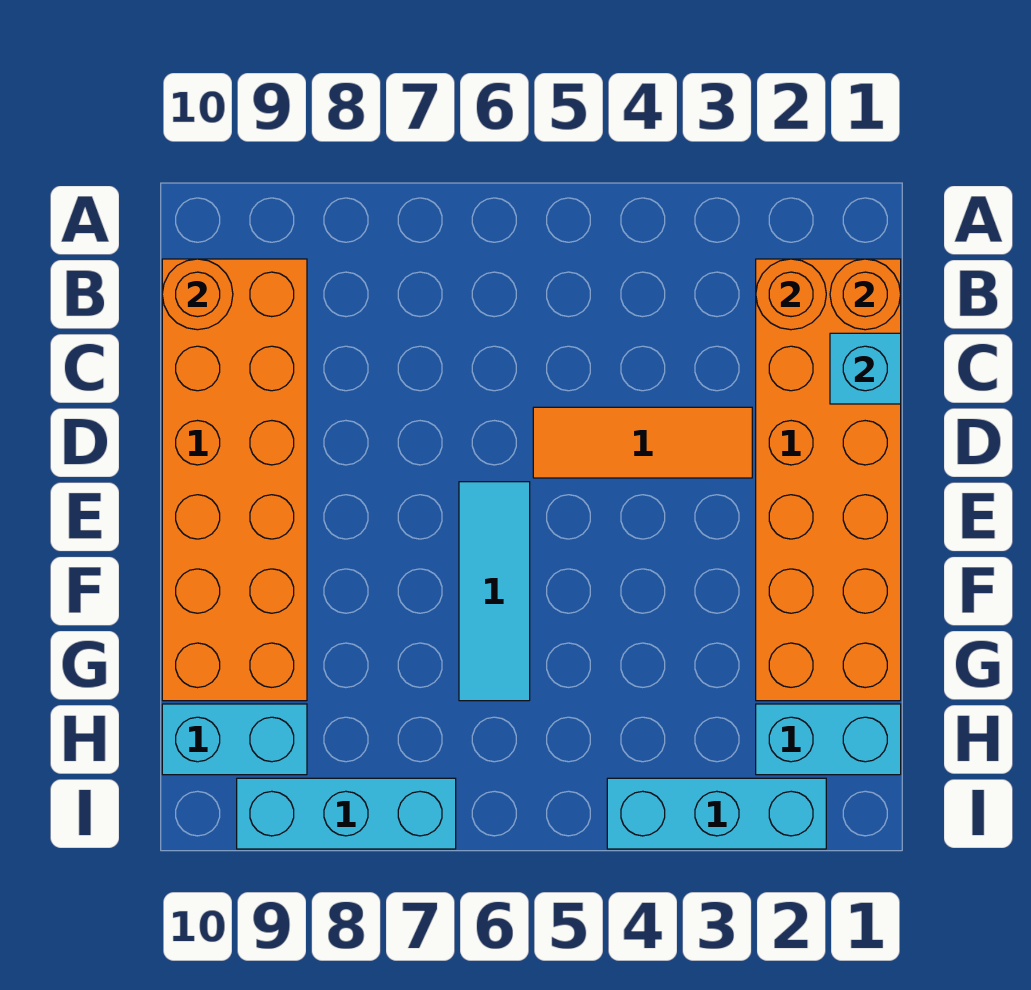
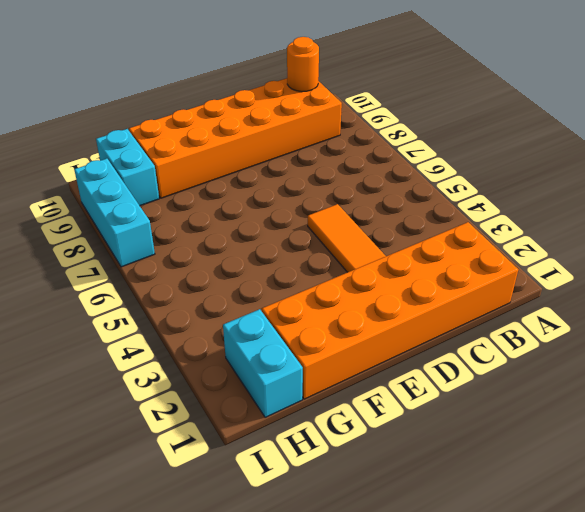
none -> cyan tile E6:G6 level 1
none -> cyan brick I2:I4 level 1
none -> orange round brick B1 level 2

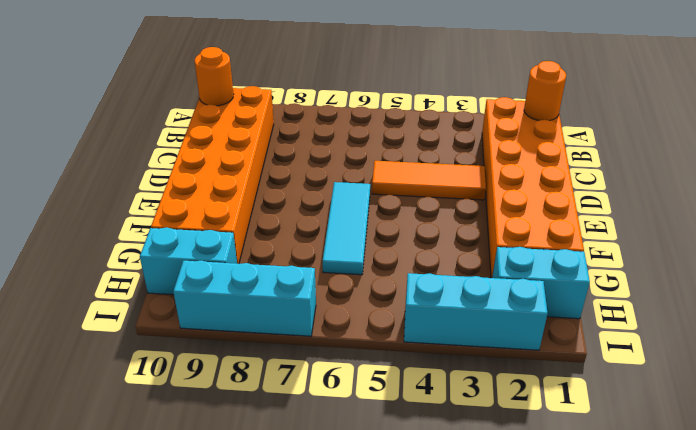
none -> orange round brick B2 level 2
none -> cyan brick C1 level 2

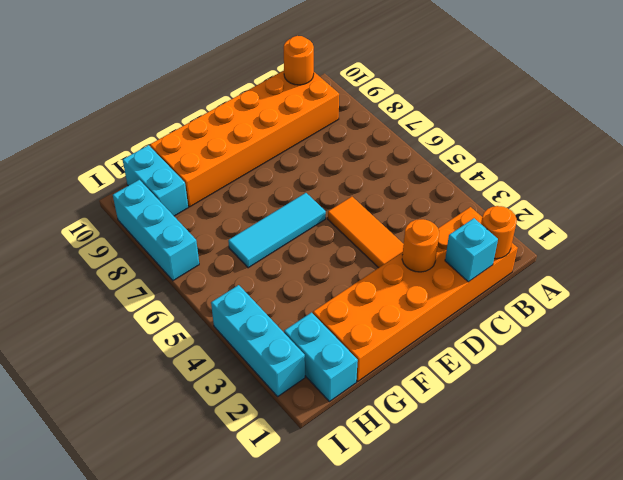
orange round brick D2 level 2 -> orange round brick B2 level 2

